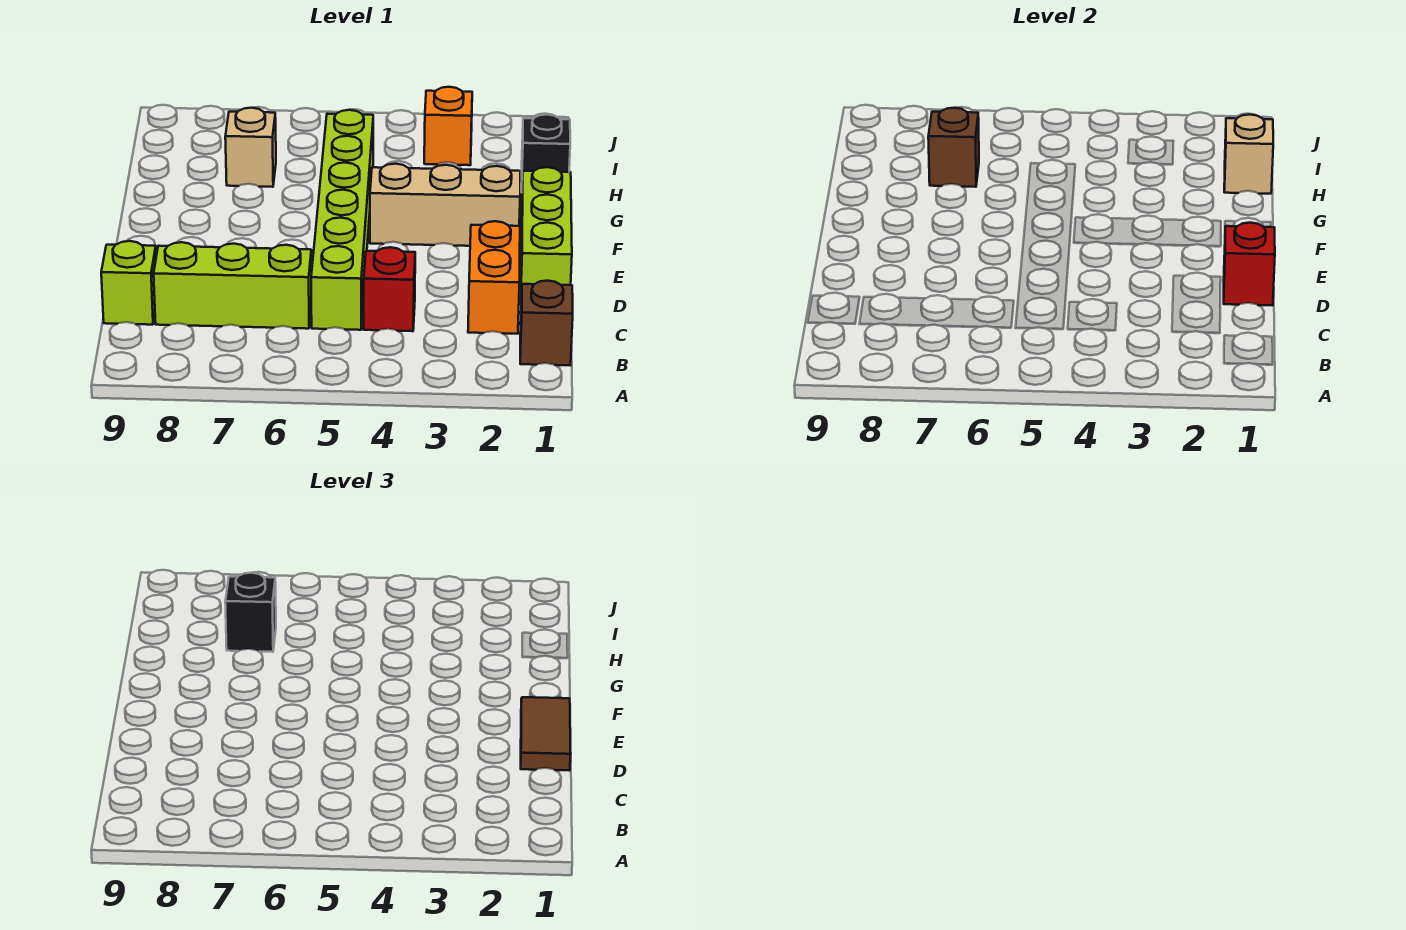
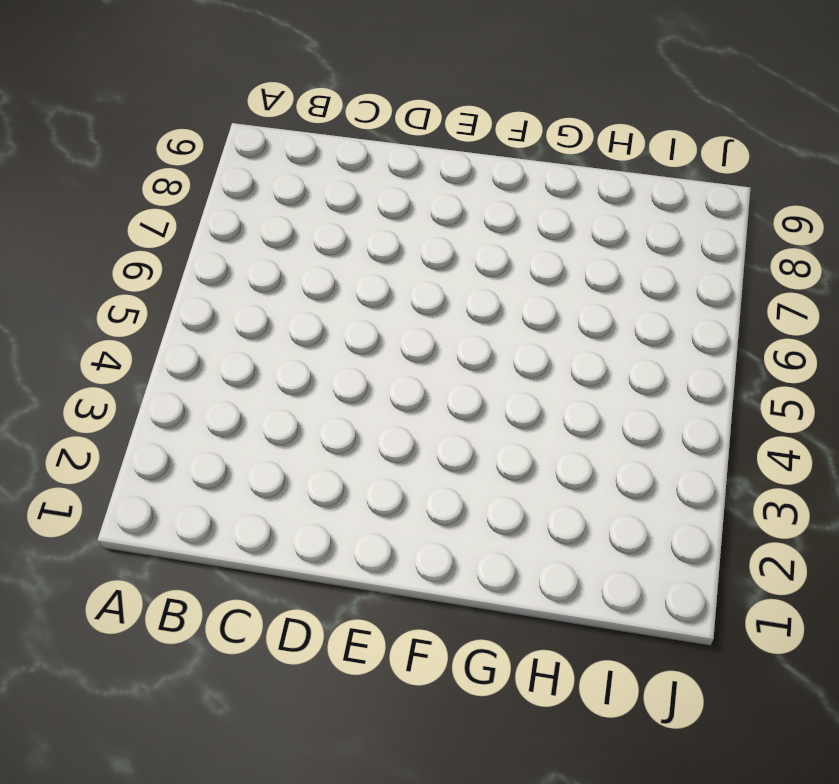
none -> brown brick B1 level 1
none -> orange brick C2:D2 level 1
none -> red brick C4 level 1

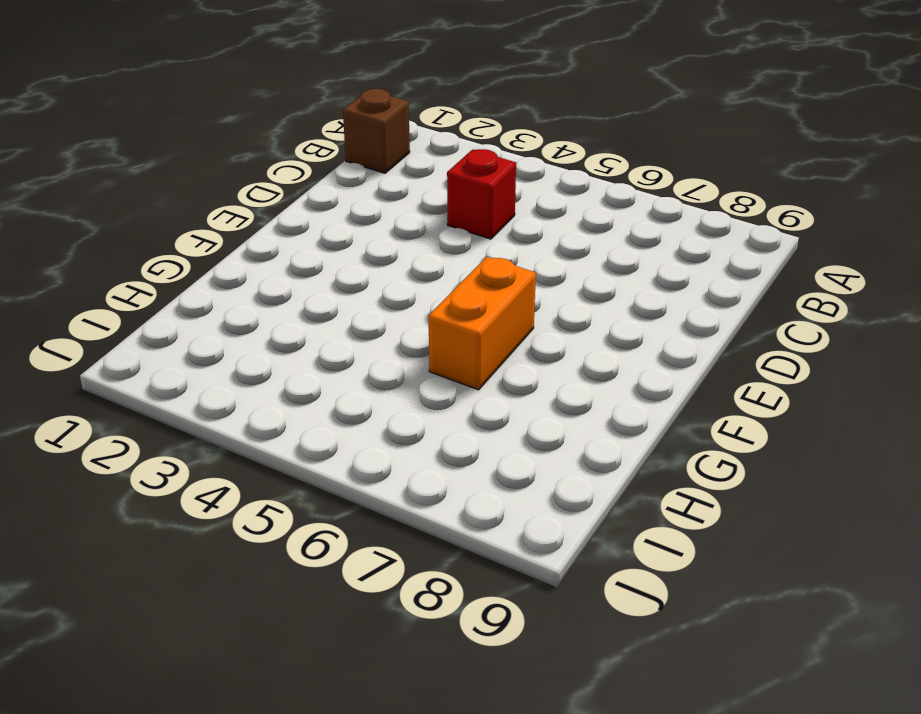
orange brick F6:G6 level 1 -> orange brick C2:D2 level 1
none -> lime brick C5:H5 level 1
none -> lime brick C6:C8 level 1
none -> lime brick C9 level 1

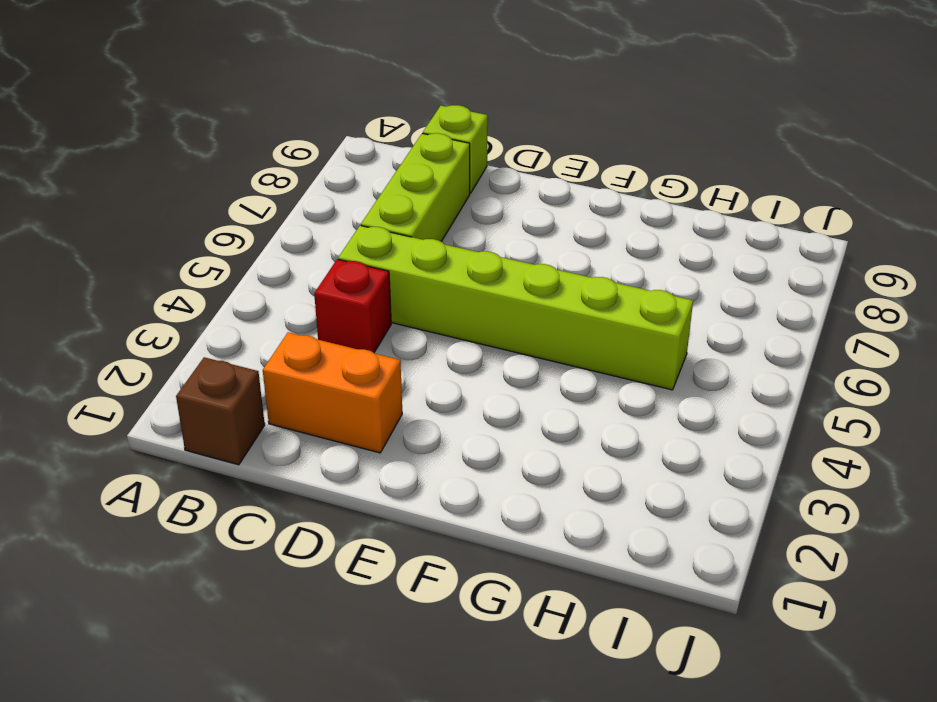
none -> lime brick D1:F1 level 1
none -> tan brick F2:F4 level 1
none -> black brick H1 level 1

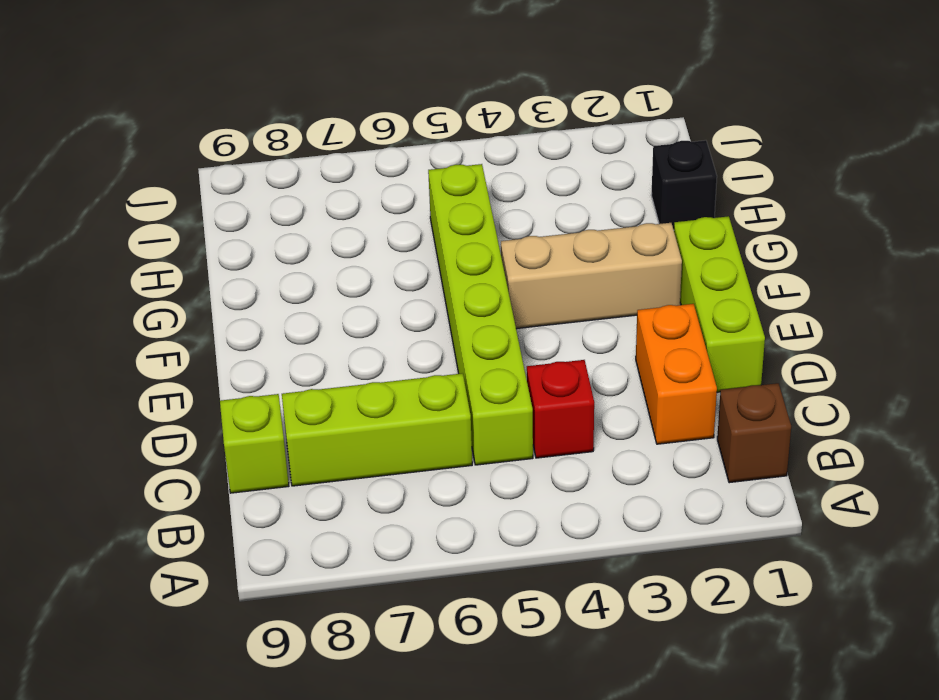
none -> tan brick H7 level 1
none -> orange brick I3 level 1
none -> red brick D1 level 2

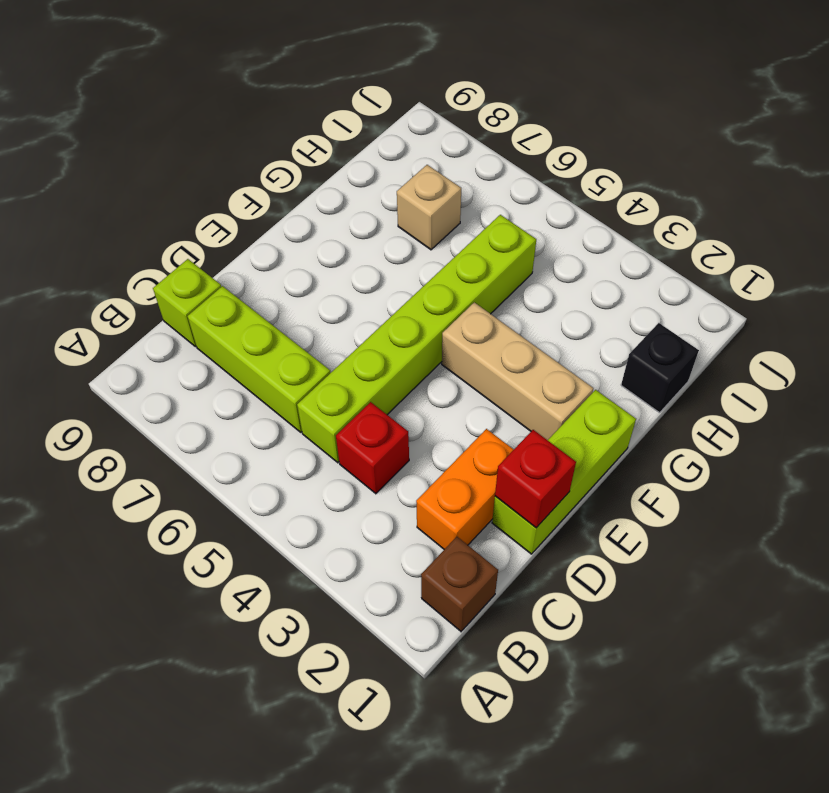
none -> orange brick I3 level 1
none -> tan brick H1 level 2
none -> brown brick H7 level 2

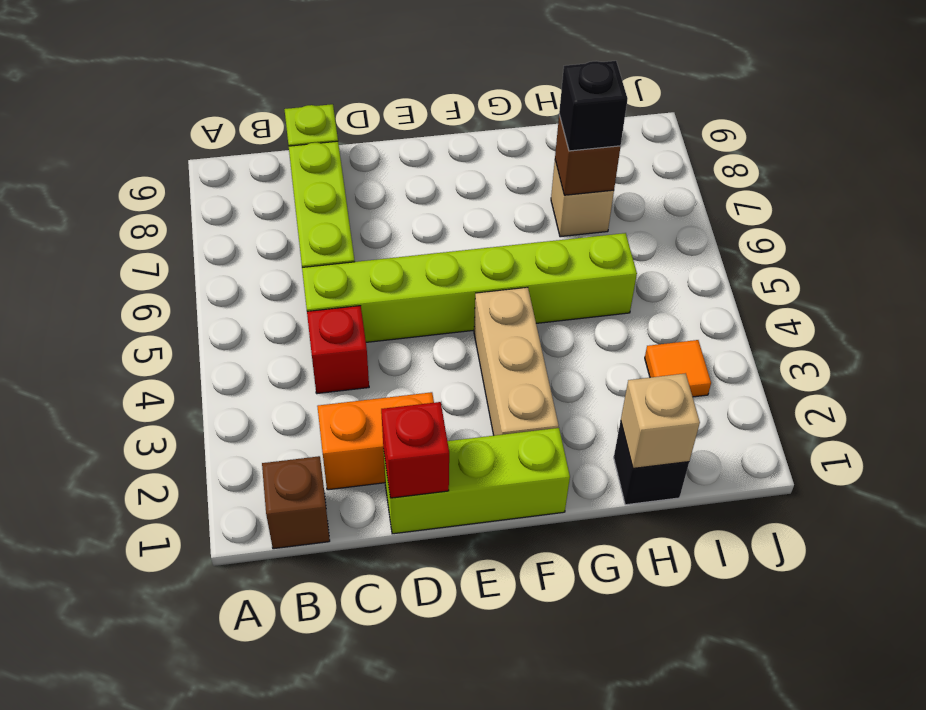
orange tile I3 level 1 -> orange brick I3 level 1
none -> brown tile D1:E1 level 3

